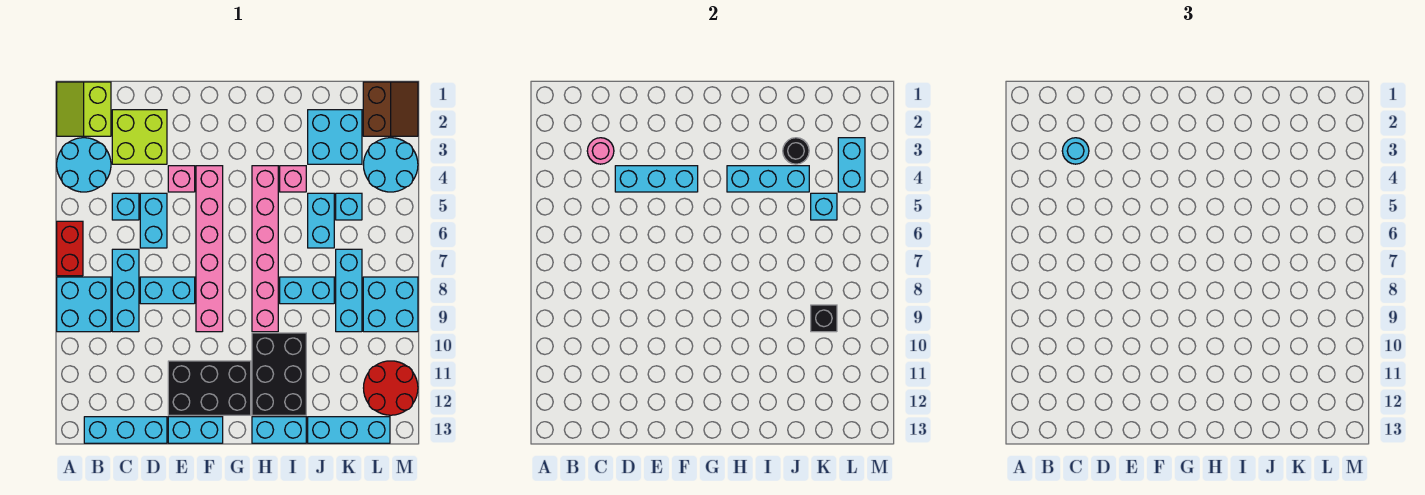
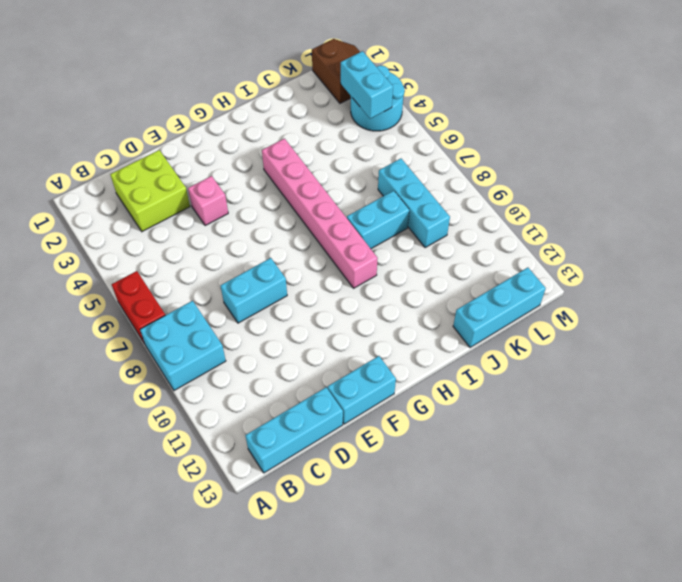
none -> lime slope A1:B2 level 1 top B
none -> cyan round brick A3:B4 level 1
none -> cyan brick C5 level 1
none -> cyan brick C7:C9 level 1

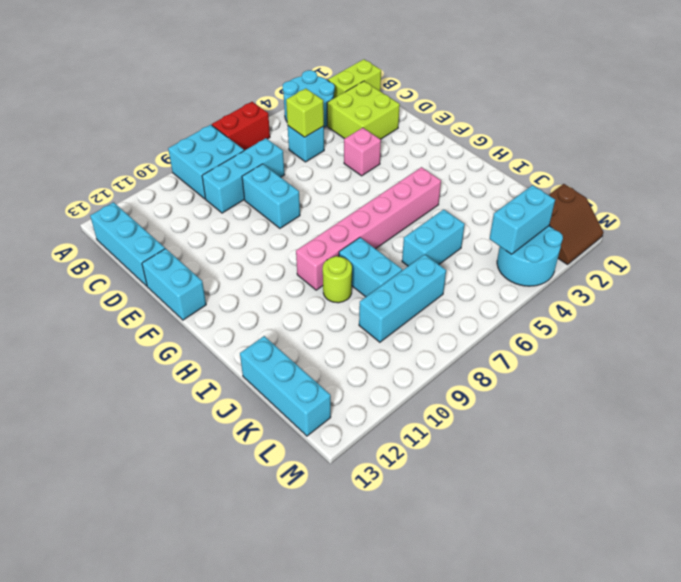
lime brick C5 level 2 -> none
lime round brick I9 level 1 -> none
none -> cyan brick D5:D6 level 1
none -> black brick E11:G12 level 1
none -> pink brick F4:F9 level 1
none -> black brick H10:I12 level 1

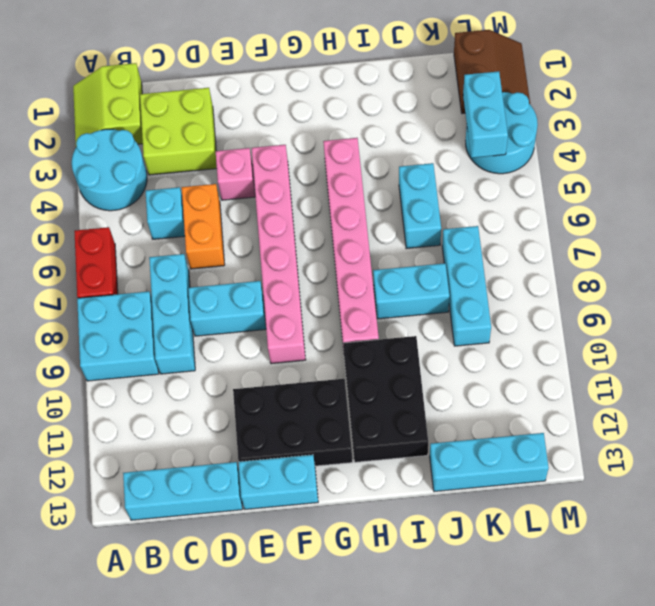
orange brick D5:D6 level 1 -> cyan brick D5:D6 level 1
none -> cyan brick H13:I13 level 1
none -> pink brick I4 level 1
none -> cyan brick J2:K3 level 1
none -> cyan brick K5 level 1

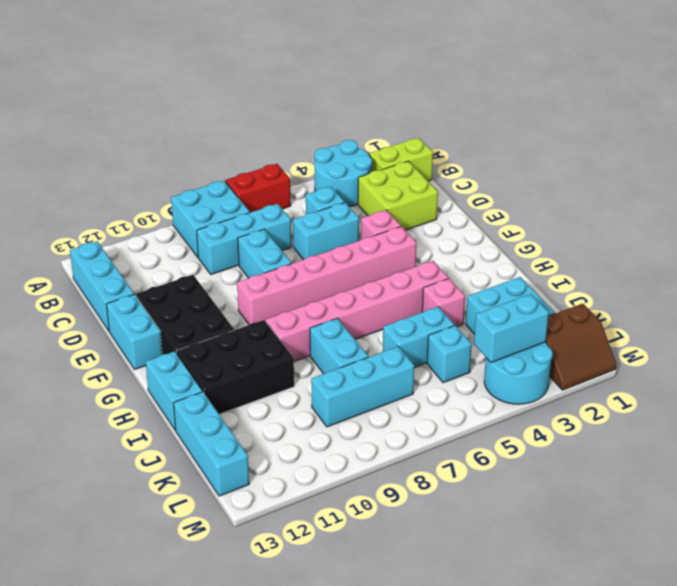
none -> cyan brick L8:M9 level 1
none -> red round brick L11:M12 level 1
none -> pink round brick C3 level 2
none -> cyan brick D4:F4 level 2

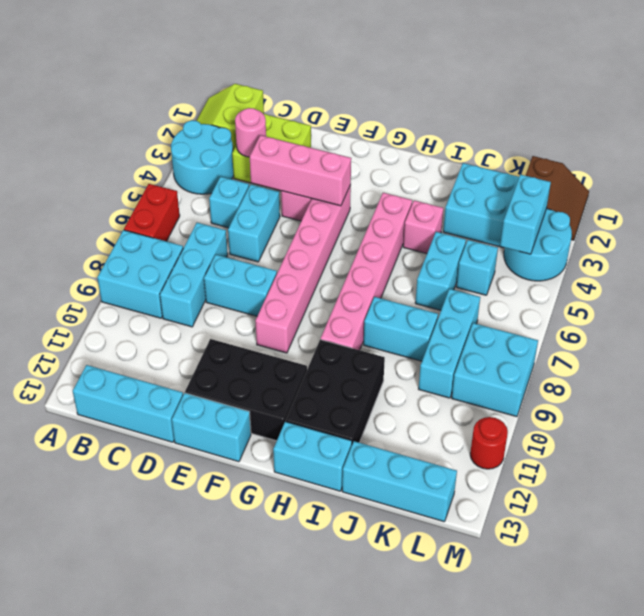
pink brick D4:F4 level 2 -> cyan brick D4:F4 level 2
red round brick M11 level 1 -> red round brick L11:M12 level 1
none -> cyan brick H4:J4 level 2
none -> black round brick J3 level 2
none -> cyan brick K5 level 2
none -> black brick K9 level 2

